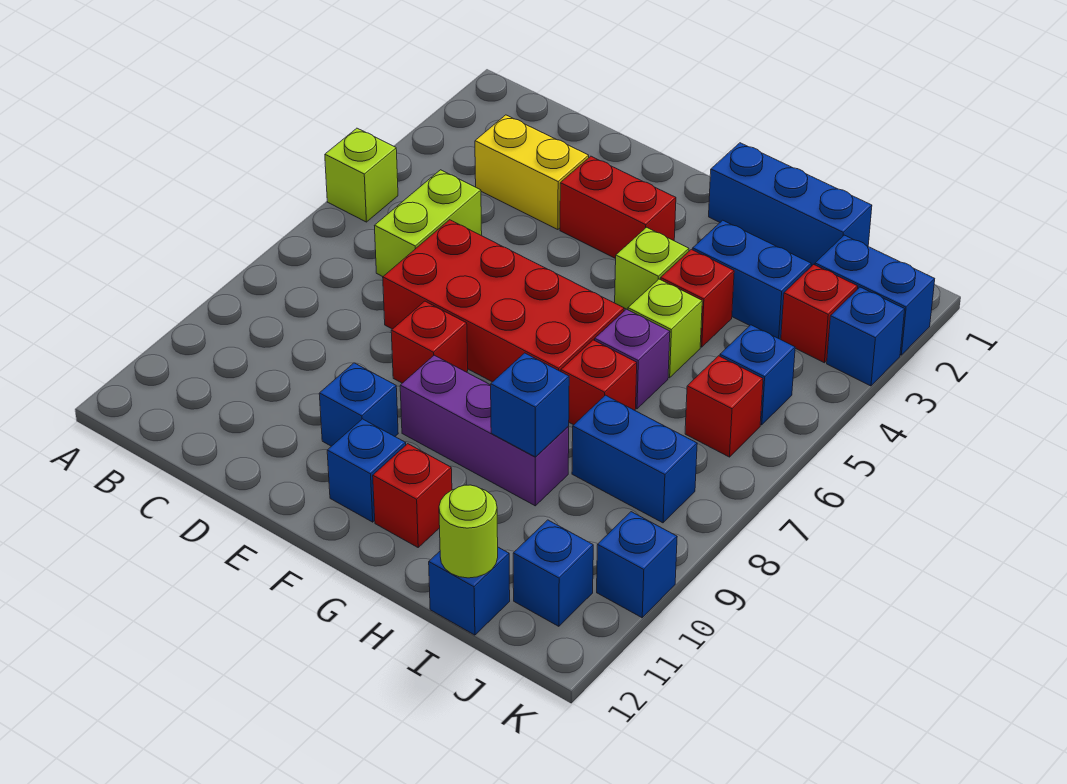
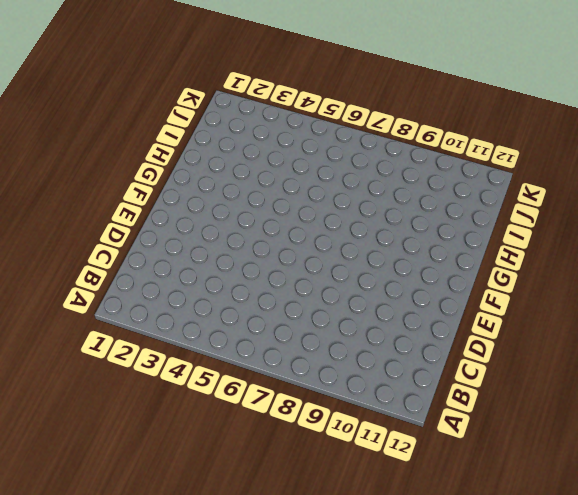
none -> lime brick A5 level 1
none -> yellow brick C3:D3 level 1
none -> lime brick C5:C6 level 1

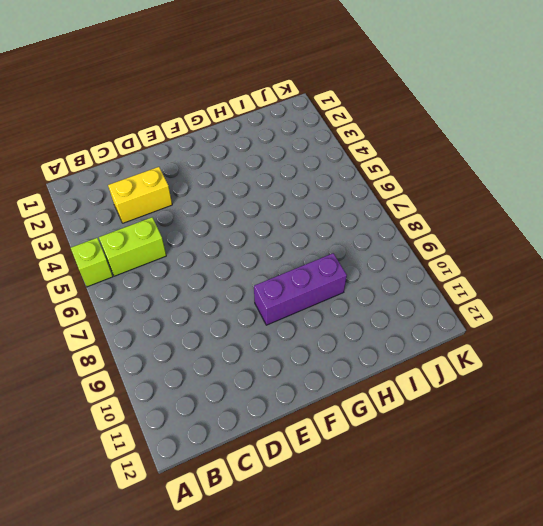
lime brick B5:C5 level 1 -> lime brick C5:C6 level 1
none -> red brick D6:G7 level 1
none -> red brick E3:F3 level 1
none -> red brick E8 level 1

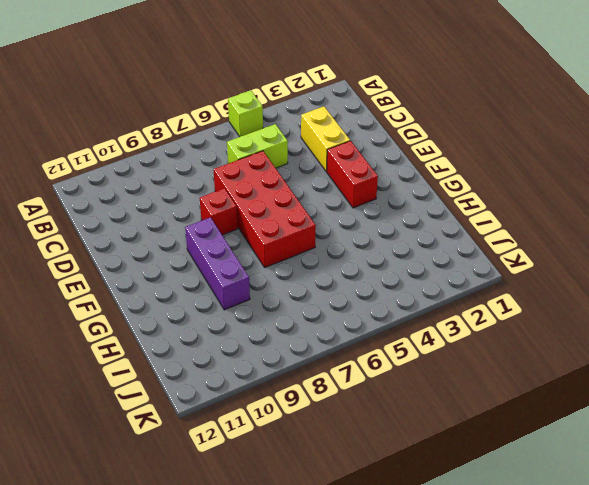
none -> blue brick E10 level 1
none -> blue brick F11 level 1
none -> blue brick G1:I1 level 1

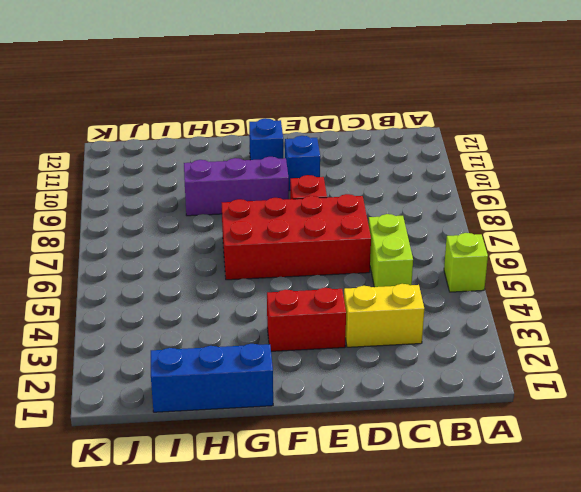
none -> lime brick G4 level 1
none -> red brick G11 level 1
none -> blue brick H3:I3 level 1

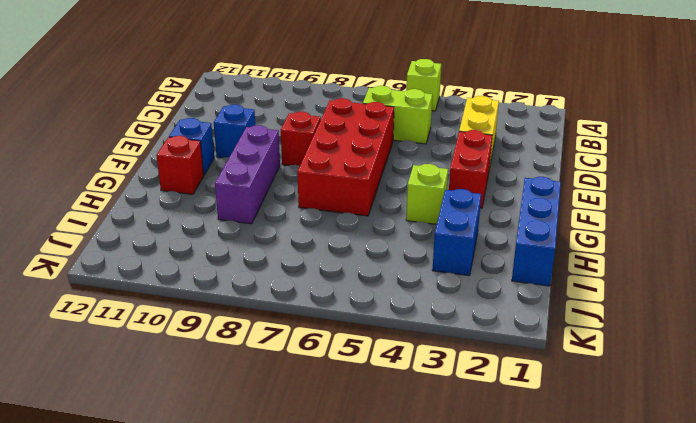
none -> red brick H4 level 1
none -> lime brick H5 level 1
none -> purple brick H6 level 1

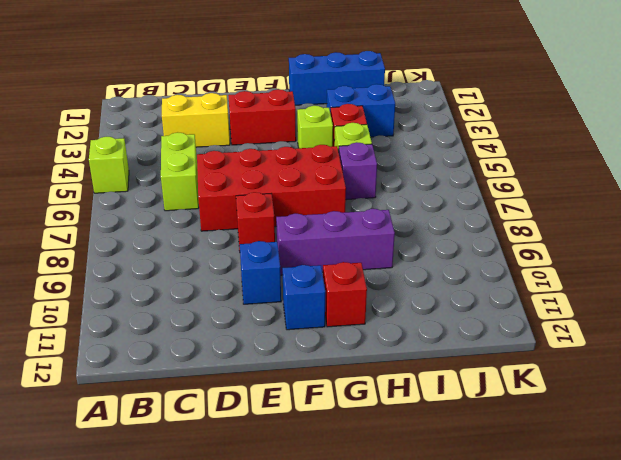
none -> red brick H7 level 1
none -> blue brick I8:J8 level 1
none -> blue brick I12 level 1

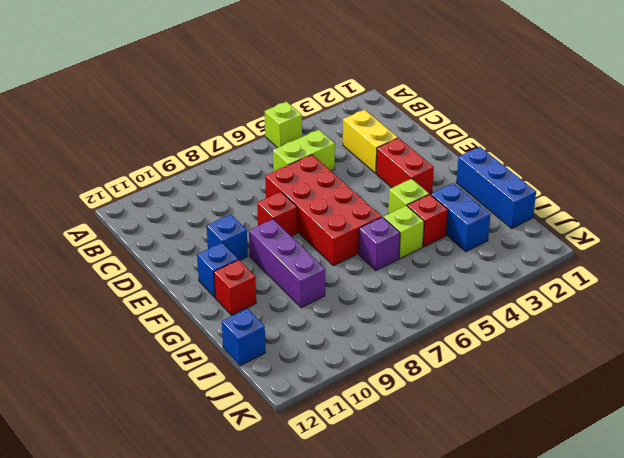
none -> red brick H7 level 1
none -> blue brick I8:J8 level 1
none -> blue brick J2:K2 level 1

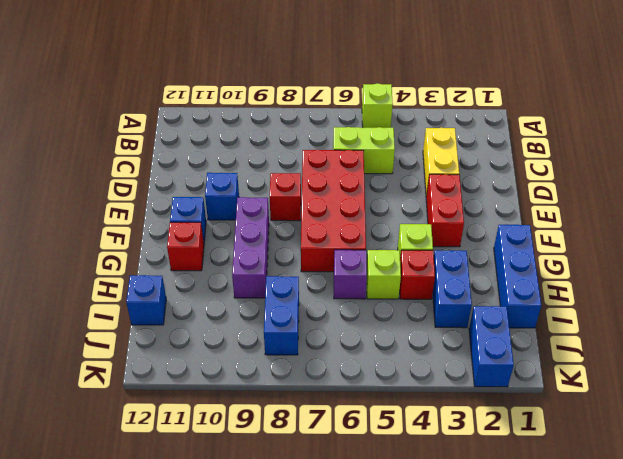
none -> red brick H7 level 1
none -> red brick J3 level 1
none -> blue brick J5 level 1

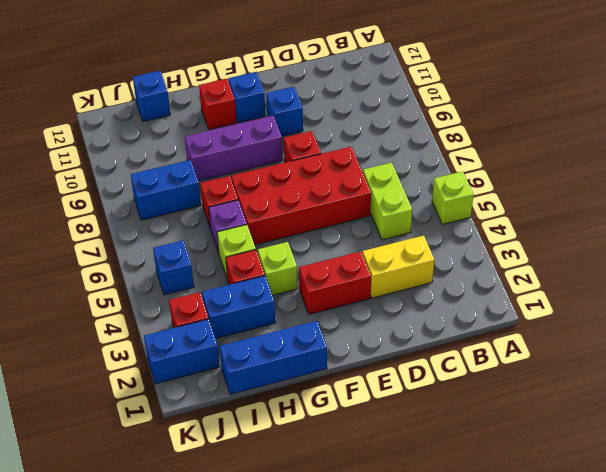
none -> red brick J6 level 1
none -> blue brick J11 level 1
none -> blue brick K3 level 1

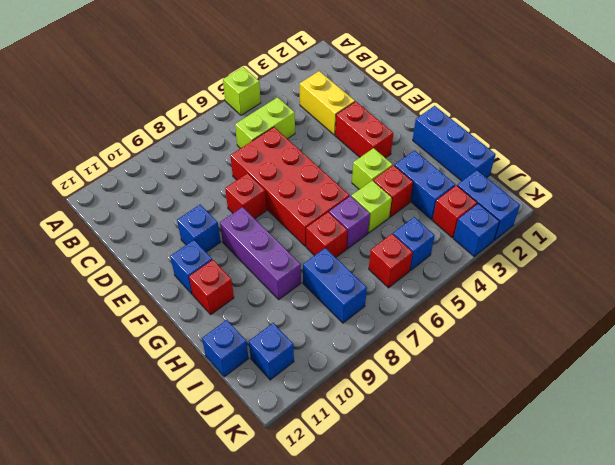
none -> blue brick K10 level 1
none -> blue brick H9 level 2
none -> lime round brick I12 level 2

